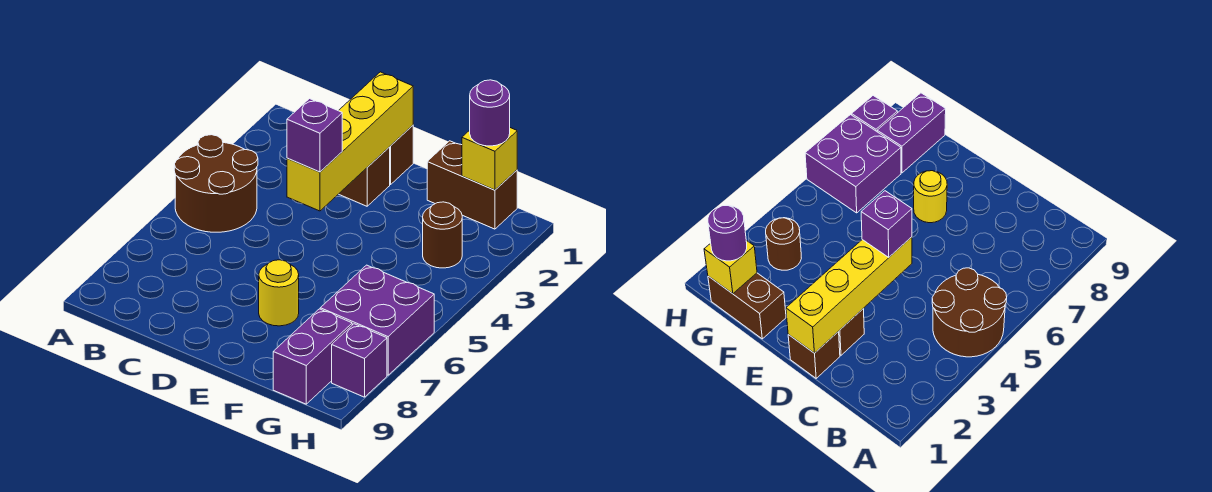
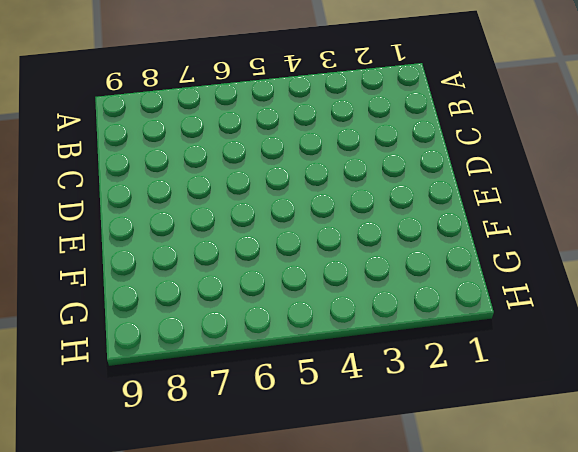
none -> brown round brick A4:B5 level 1
none -> brown brick D1 level 1
none -> brown brick D2 level 1

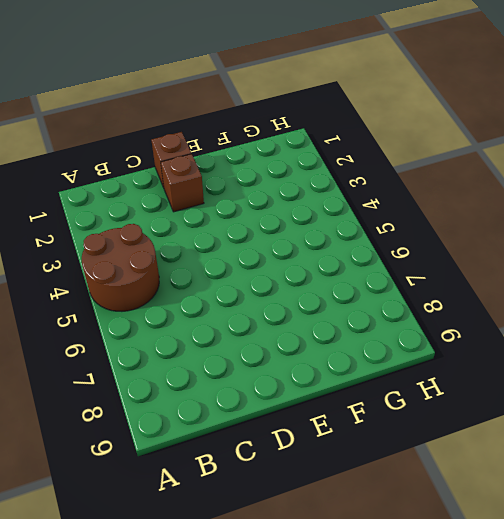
none -> yellow round brick E7 level 1
none -> brown brick F1:G1 level 1
none -> brown round brick G3 level 1

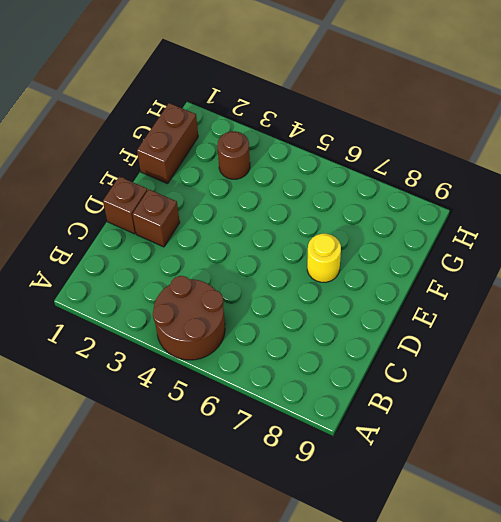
none -> purple brick G6:H7 level 1
none -> purple brick G8:G9 level 1
none -> purple brick H8 level 1

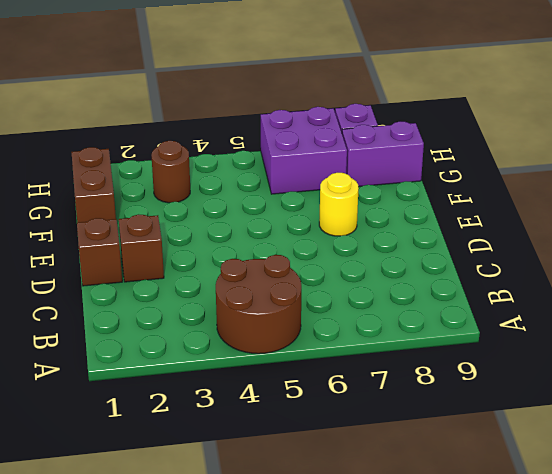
none -> yellow brick D1:D4 level 2
none -> yellow brick G1 level 2
none -> purple brick D4 level 3

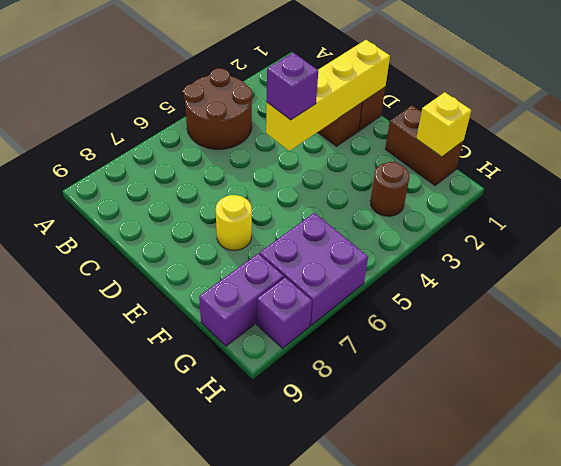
none -> purple round brick G1 level 3

